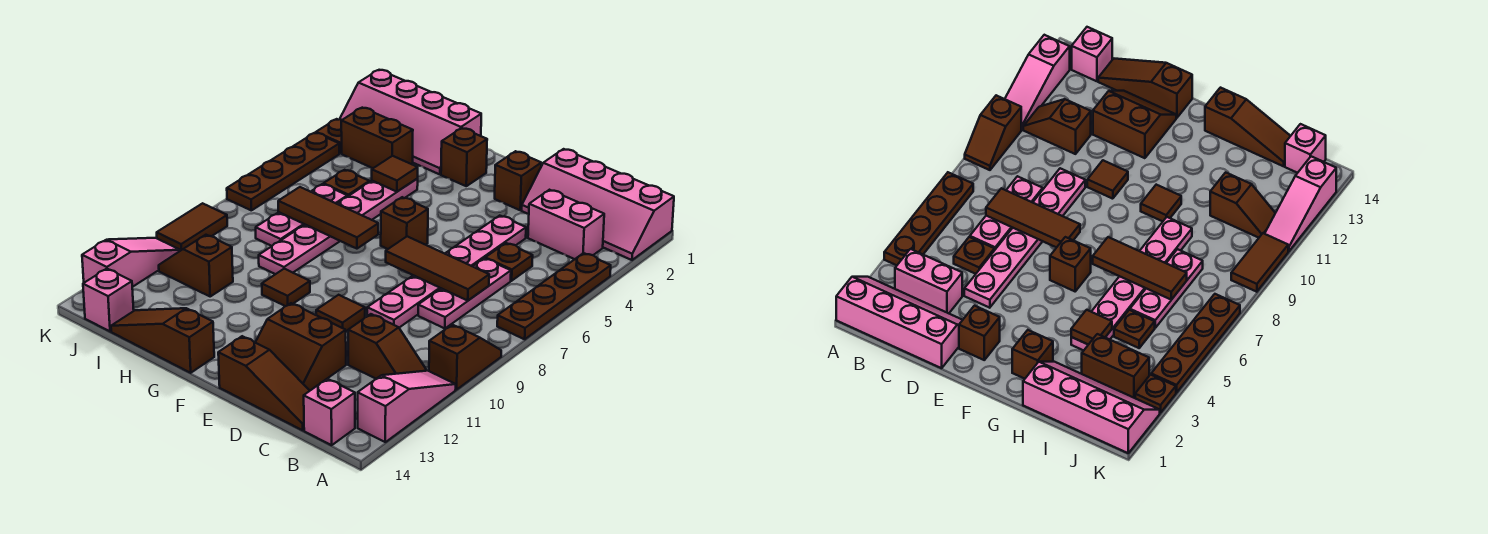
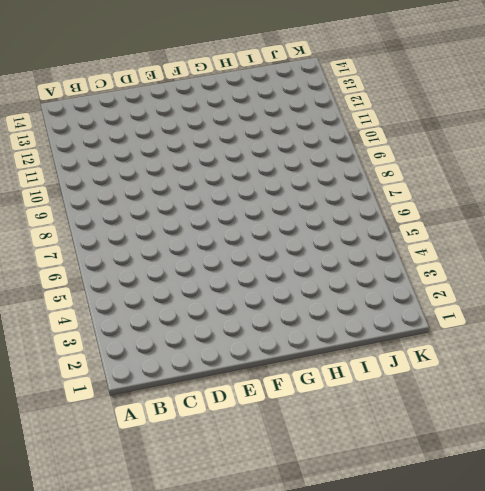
none -> pink slope A1:D2 level 1 top 1
none -> brown plate A4:A7 level 1
none -> brown slope A9:A10 level 1 top 10
none -> pink slope A11:A13 level 1 top 13

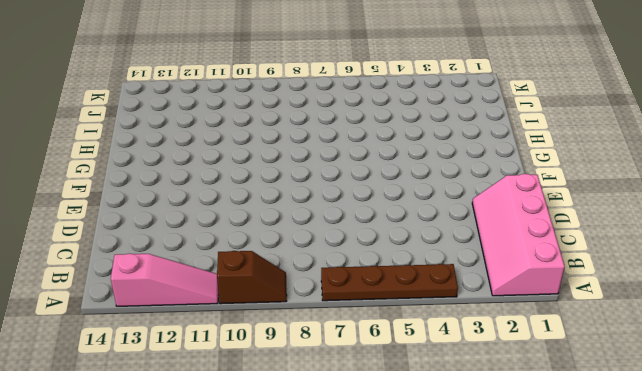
none -> pink brick B3:C3 level 1
none -> brown slope B11:C11 level 1 top C
none -> pink brick B14 level 1
none -> brown plate C5 level 1

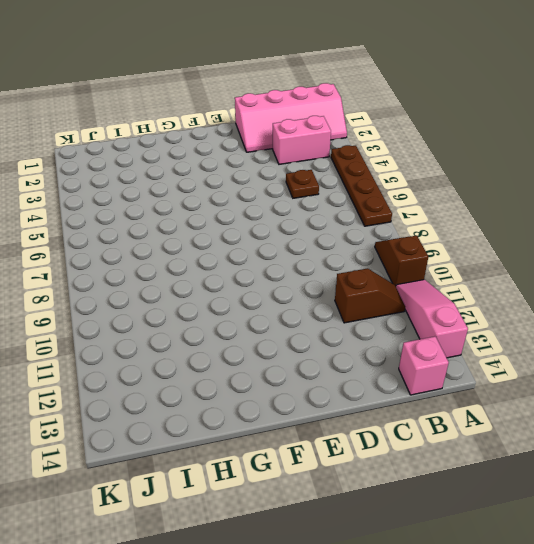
none -> pink plate C6:C8 level 1
none -> brown slope C14:E14 level 1 top E
none -> pink plate D4:D9 level 1
none -> brown slope D12:E13 level 1 top 12

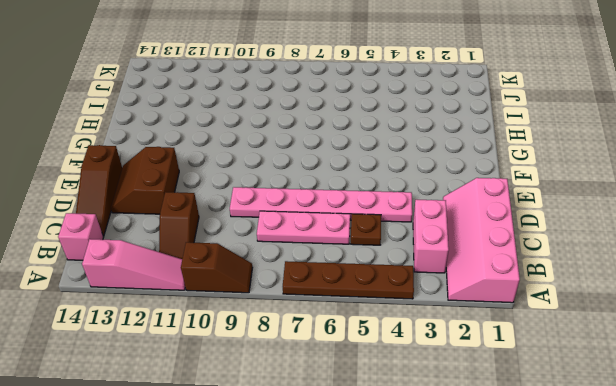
none -> brown brick E2 level 1
none -> brown tile E10 level 1
none -> brown brick F6 level 1
none -> brown brick G2 level 1

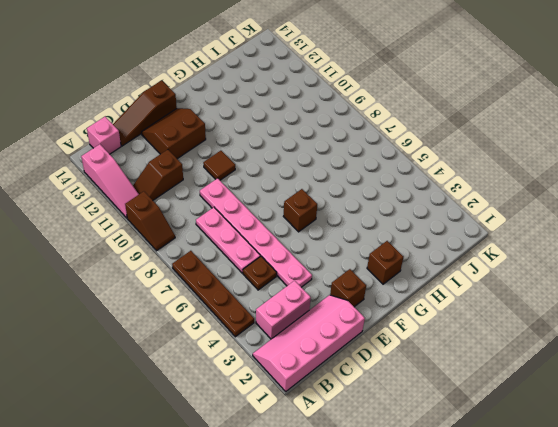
none -> brown tile G10 level 1
none -> brown slope G14:I14 level 1 top G
none -> pink slope H1:K2 level 1 top 1
none -> pink plate H4:H9 level 1

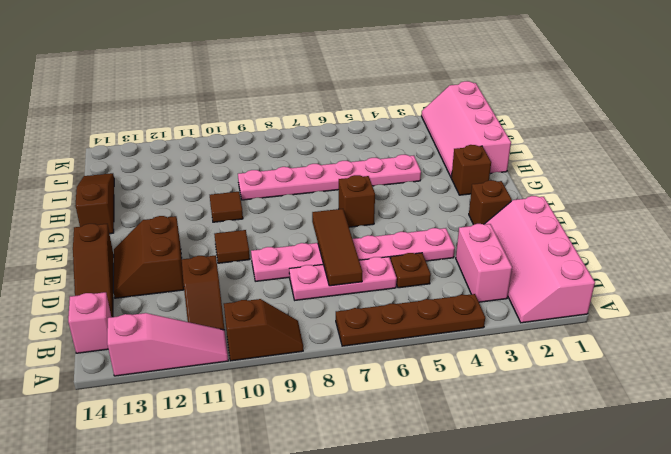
none -> brown brick I3:J3 level 1
none -> brown plate I5 level 1
none -> pink plate I6:I8 level 1
none -> brown slope I11:J11 level 1 top I

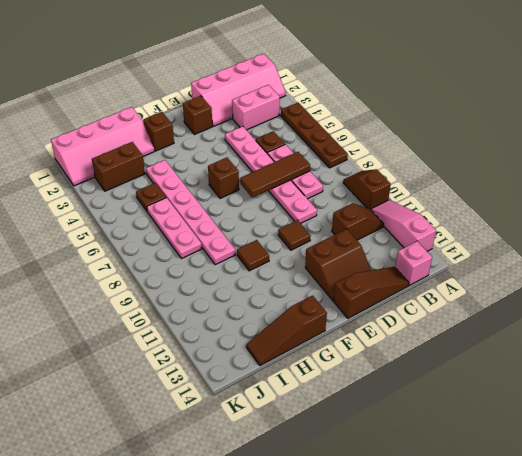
none -> brown slope I11:J11 level 1 top I
none -> pink brick J14 level 1
none -> brown plate K3 level 1
none -> brown plate K4:K7 level 1

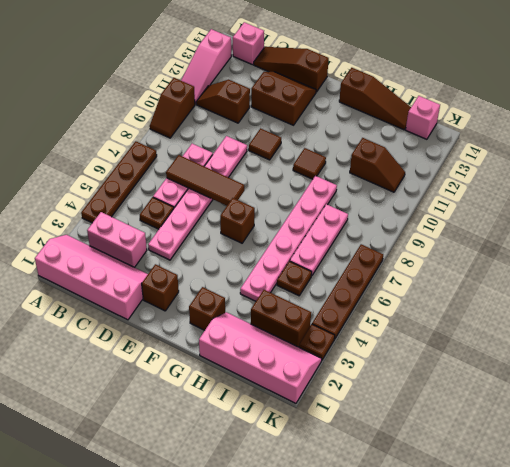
none -> brown tile K9:K10 level 1
none -> pink slope K11:K13 level 1 top 13
none -> brown tile G7:I7 level 2
none -> brown tile H4 level 2

